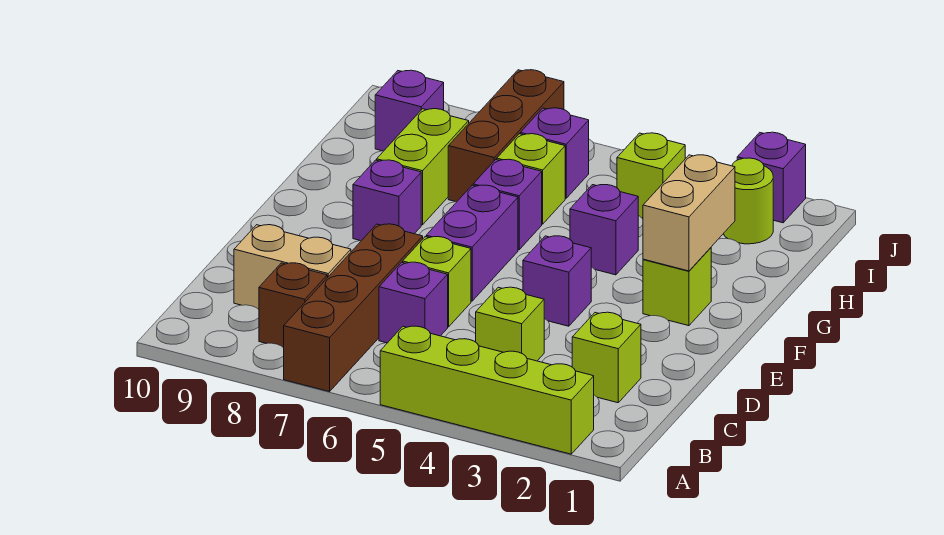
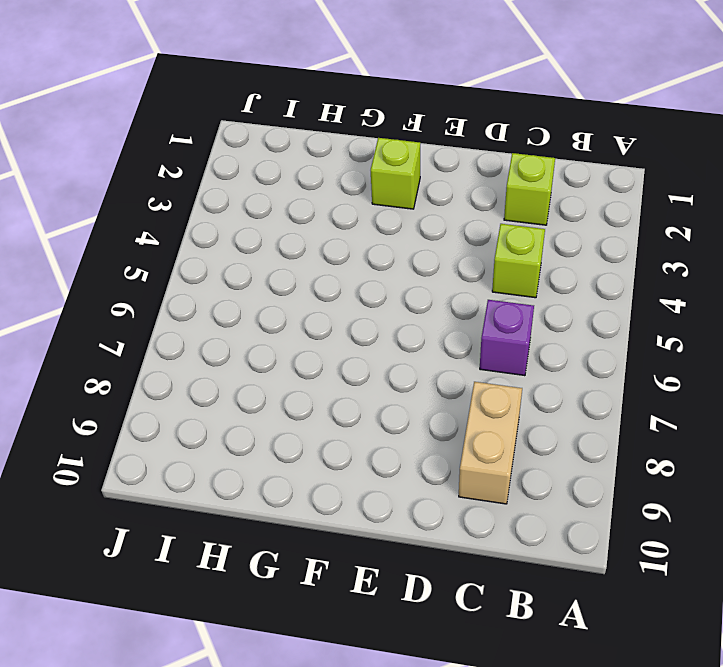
none -> lime brick A2:A5 level 1
none -> brown brick A7:D7 level 1
none -> brown brick B8 level 1

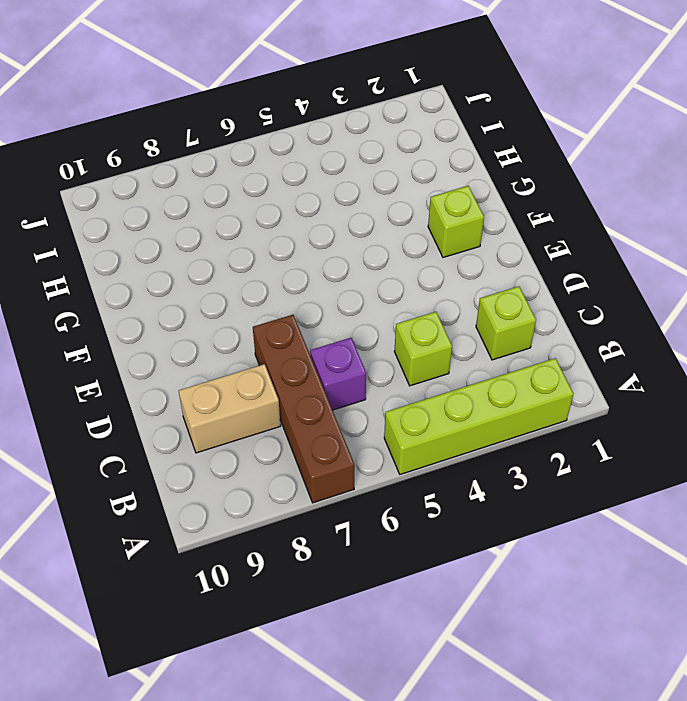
none -> brown brick B8 level 1
none -> lime brick D6 level 1
none -> purple brick E4 level 1

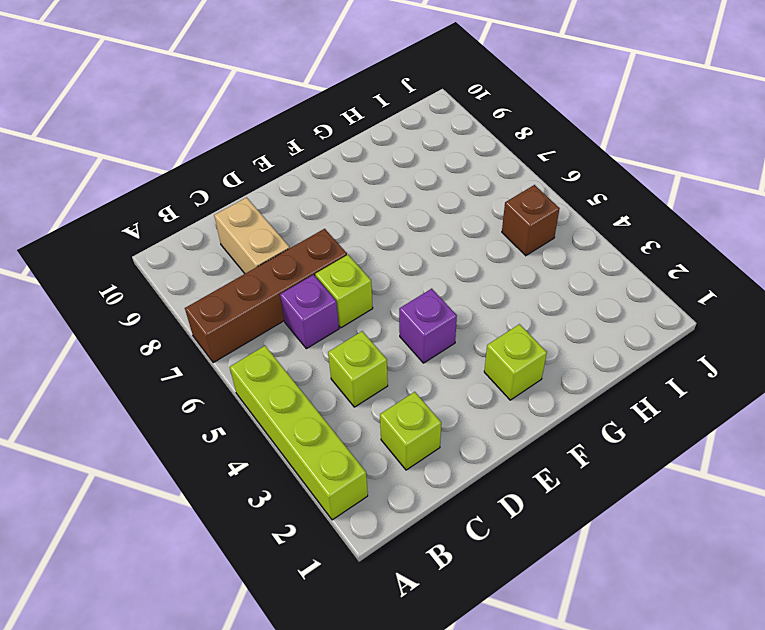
brown brick I5 level 1 -> brown brick B8 level 1
none -> purple brick E6:F6 level 1
none -> purple brick F8 level 1
none -> purple brick G4 level 1

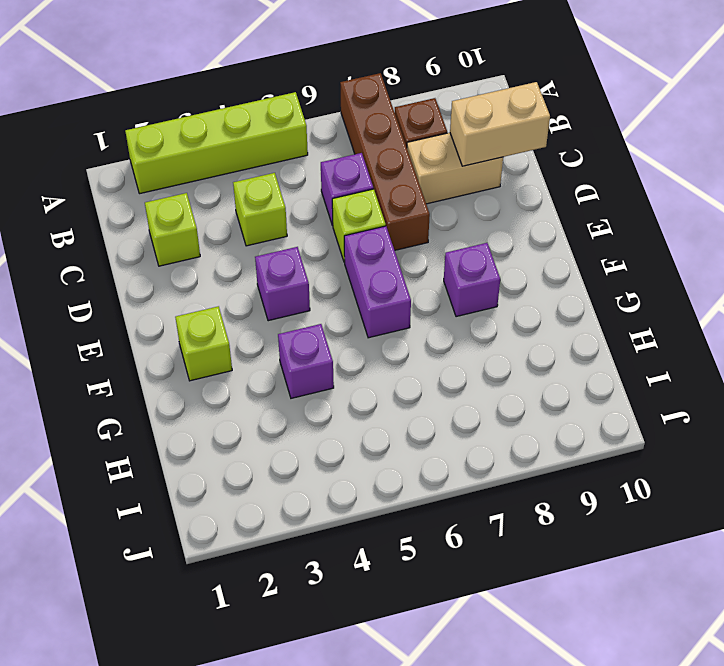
tan brick C9:C10 level 2 -> tan brick F2:G2 level 2
none -> purple brick G6 level 1
none -> lime brick G8:H8 level 1
none -> lime brick H6 level 1

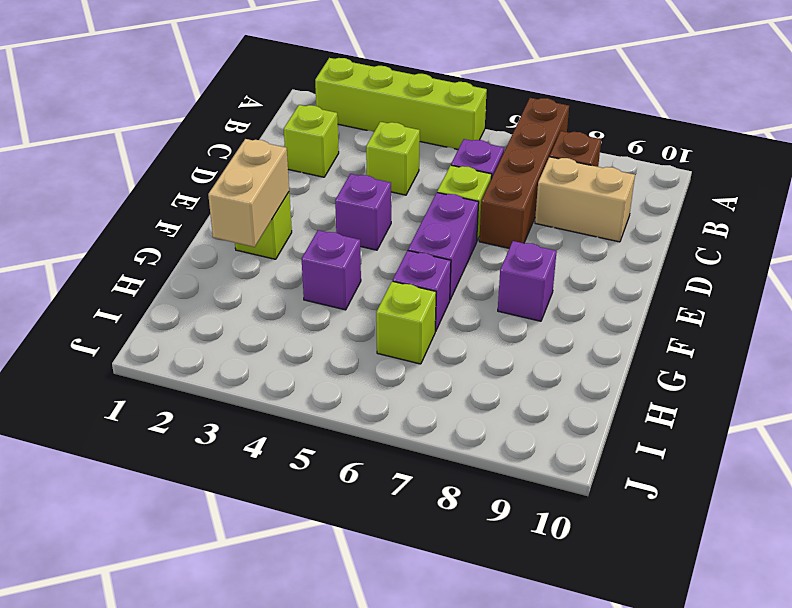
none -> lime brick G8:H8 level 1
none -> brown brick H7:J7 level 1
none -> lime round brick I2 level 1

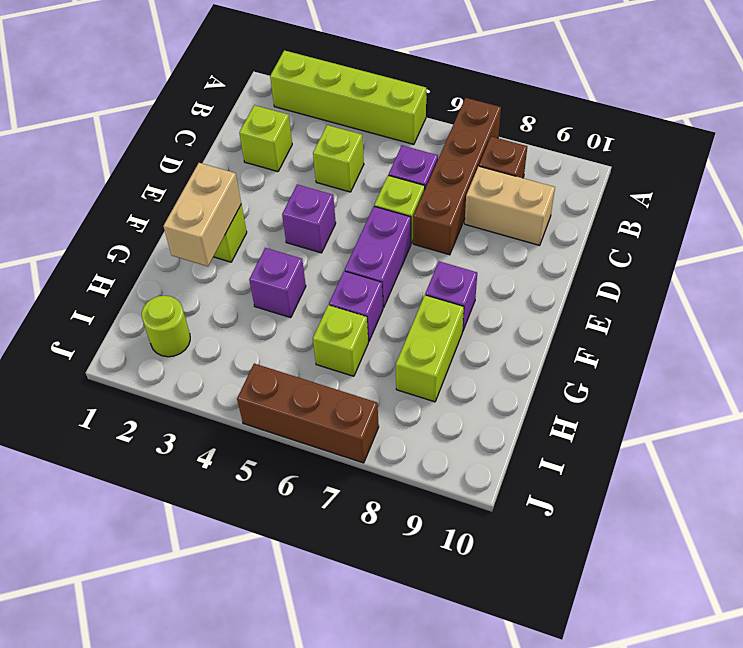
brown brick J5:J7 level 1 -> brown brick H7:J7 level 1
none -> lime brick I4 level 1
none -> purple brick I6 level 1
none -> purple brick I9 level 1

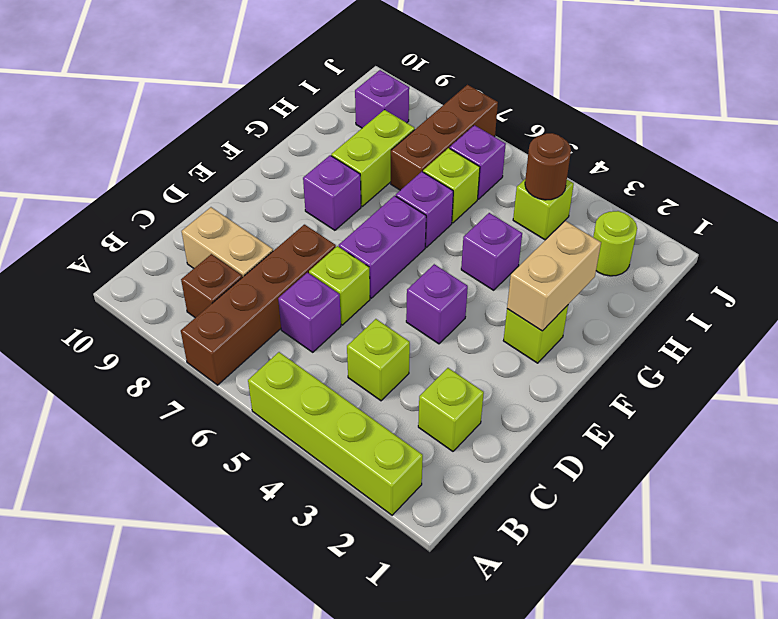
brown round brick I4 level 2 -> none
none -> purple brick J2 level 1

